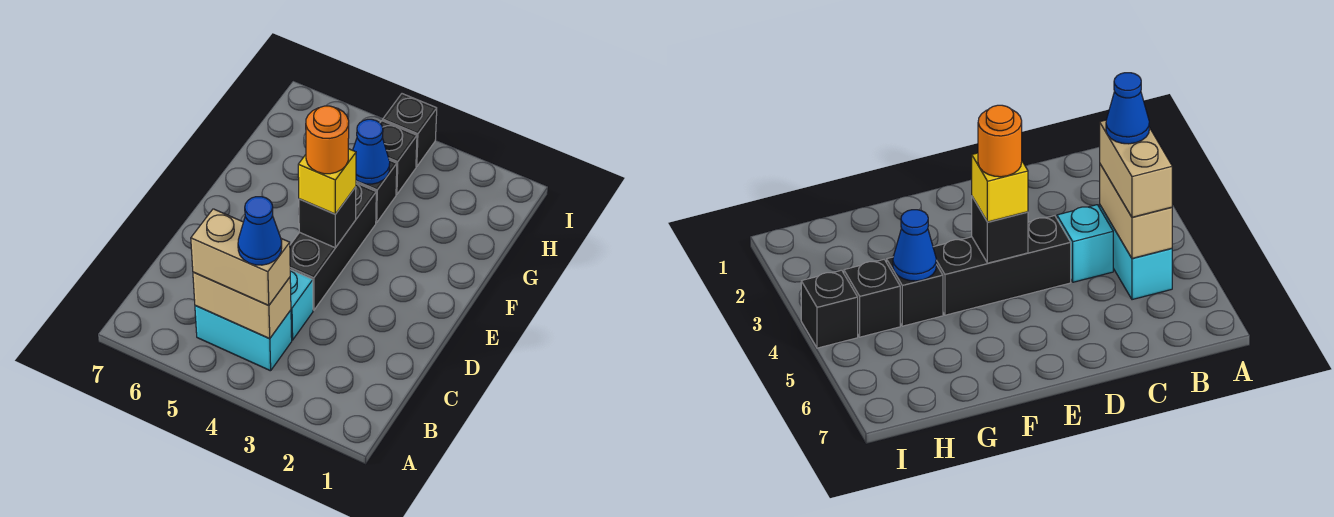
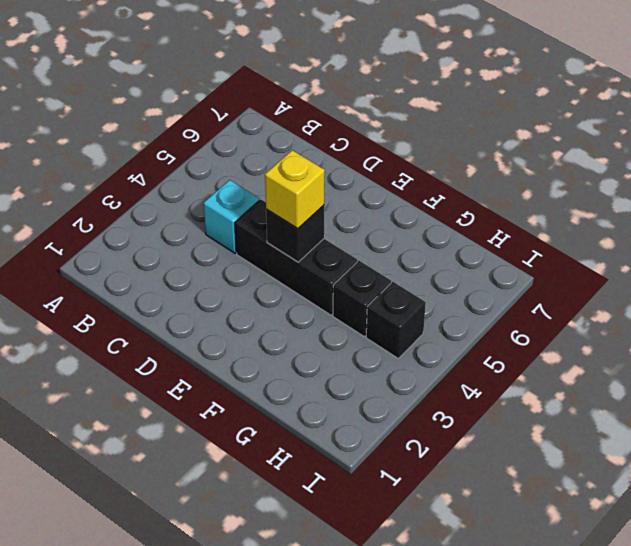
none -> cyan brick B4:B5 level 1
none -> black brick I4 level 1
none -> tan brick B4:B5 level 2

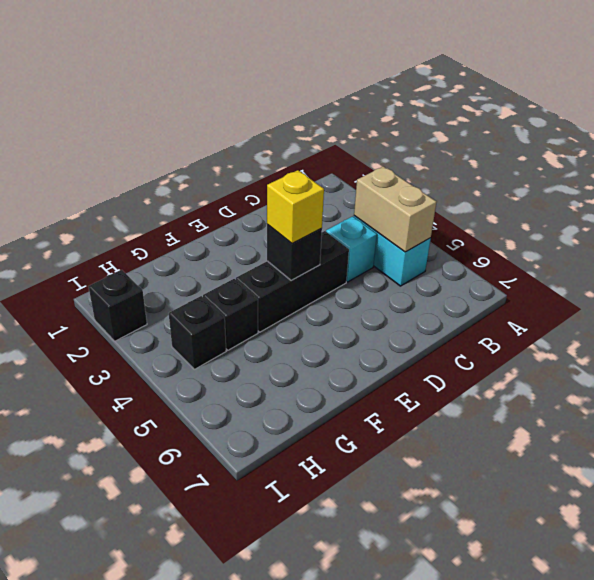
black brick I2 level 1 -> black brick I4 level 1
none -> blue cone G4 level 2
none -> tan brick B4:B5 level 3
none -> blue cone B4 level 4

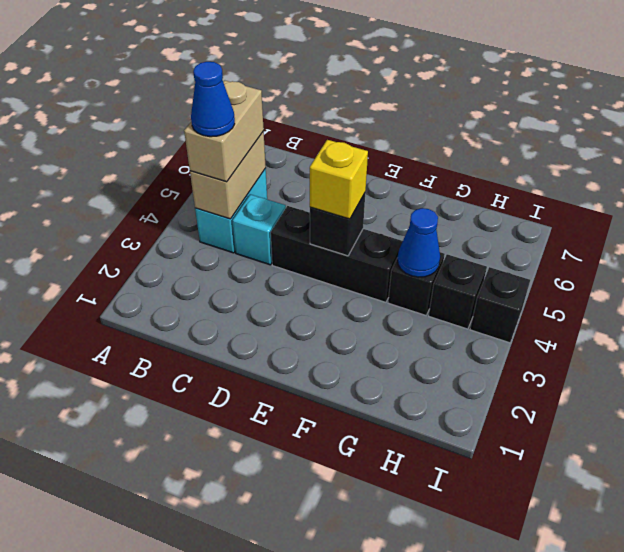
none -> orange round brick E4 level 4

